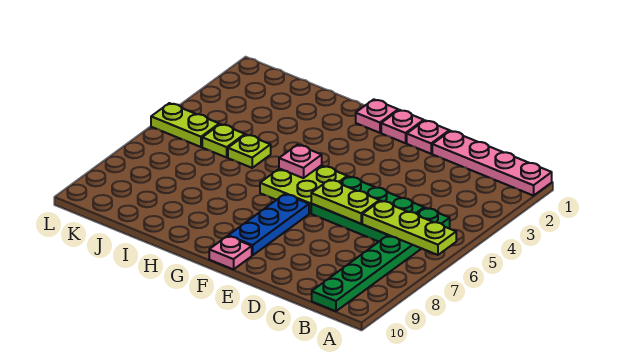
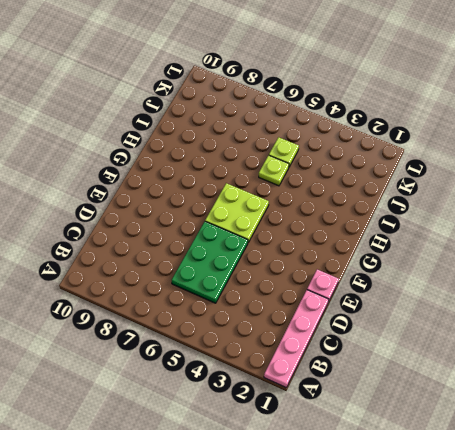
none -> green plate B5:B10 level 1
none -> pink plate F1 level 1
none -> blue plate F7:F9 level 1

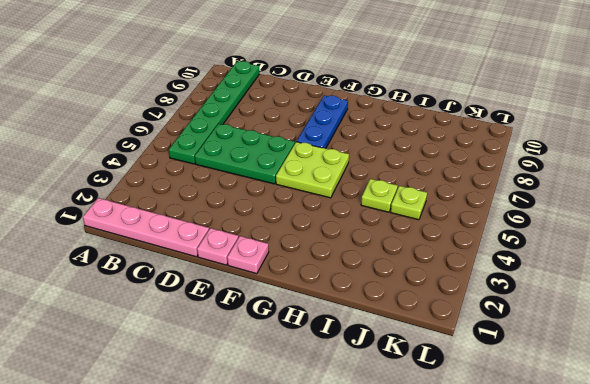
none -> pink plate F10 level 1
none -> pink plate G1 level 1
none -> lime plate K5:L5 level 1

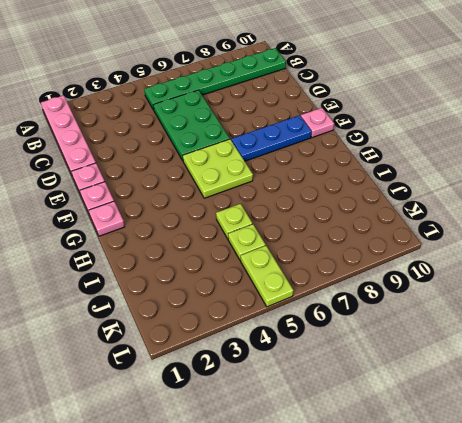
none -> lime plate A6:C6 level 2
none -> lime plate D6:E6 level 2
none -> pink plate G5 level 2

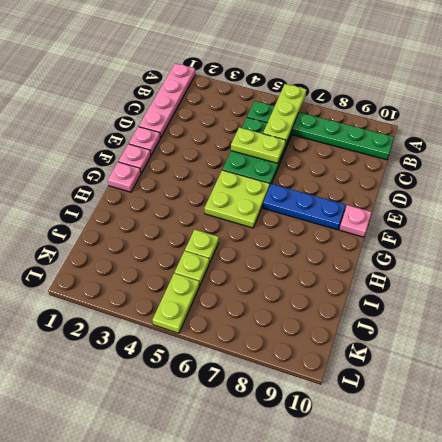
lime plate D5:D6 level 2 -> lime plate D6:E6 level 2
none -> pink plate G5 level 2

